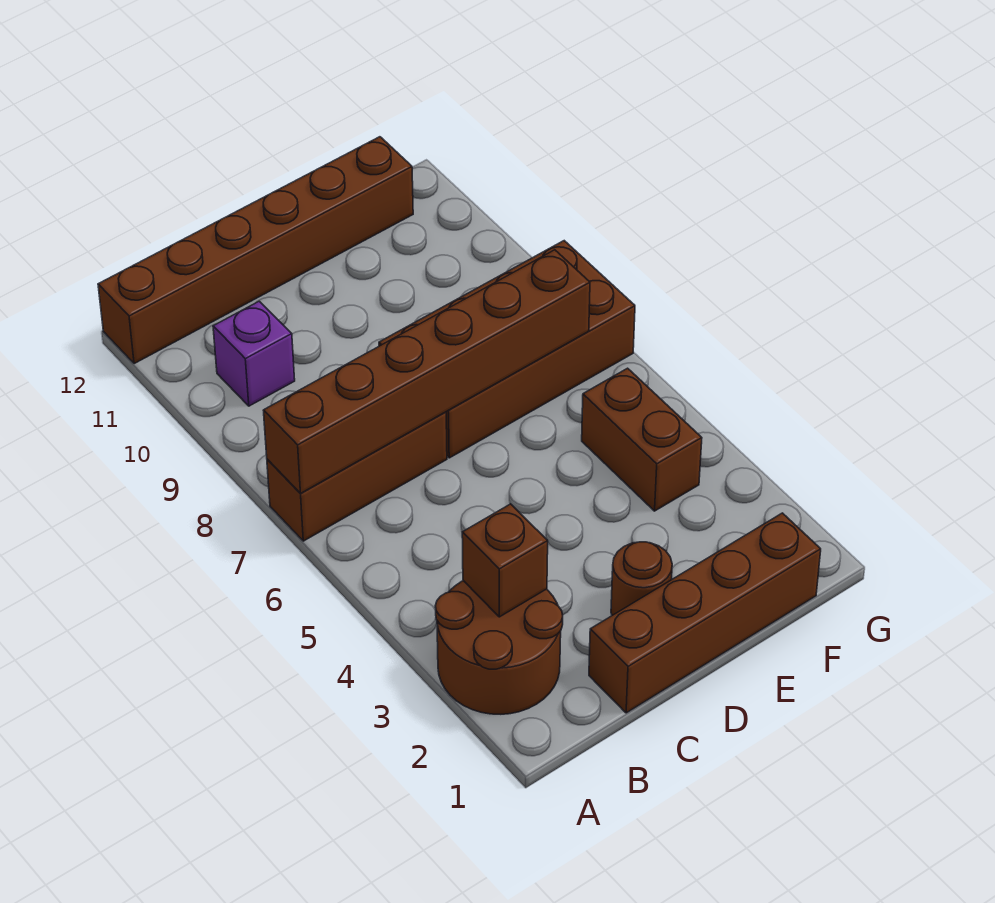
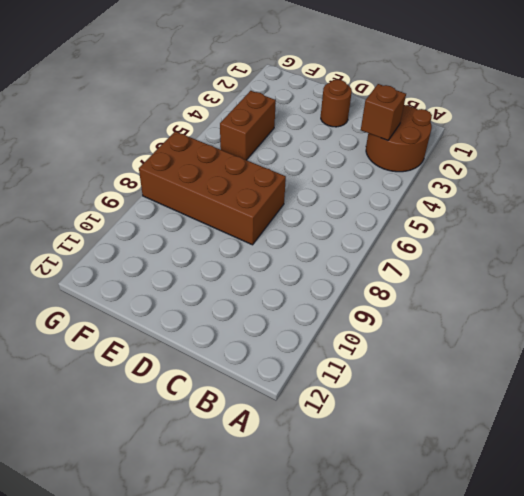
none -> brown brick A7:C7 level 1
none -> brown brick A12:F12 level 1

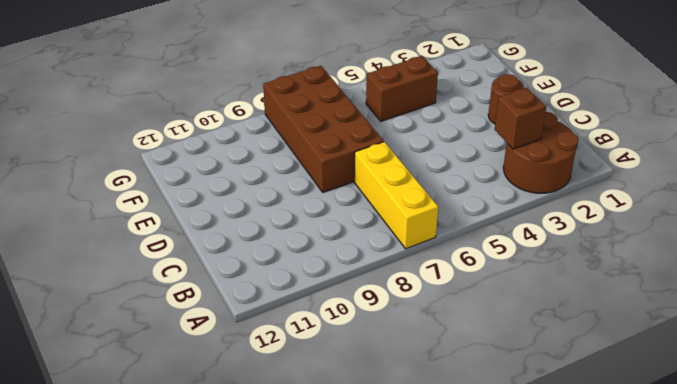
yellow brick A7:C7 level 1 -> brown brick A7:C7 level 1
none -> brown brick A12:F12 level 1
none -> purple brick B10 level 1

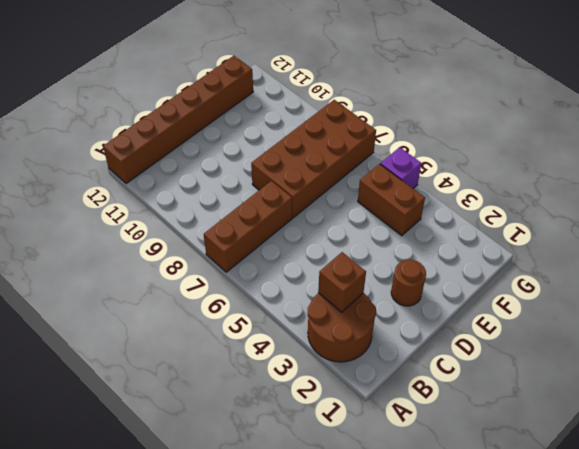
purple brick G5 level 1 -> purple brick B10 level 1
none -> brown brick C1:F1 level 1
none -> brown brick A7:F7 level 2

